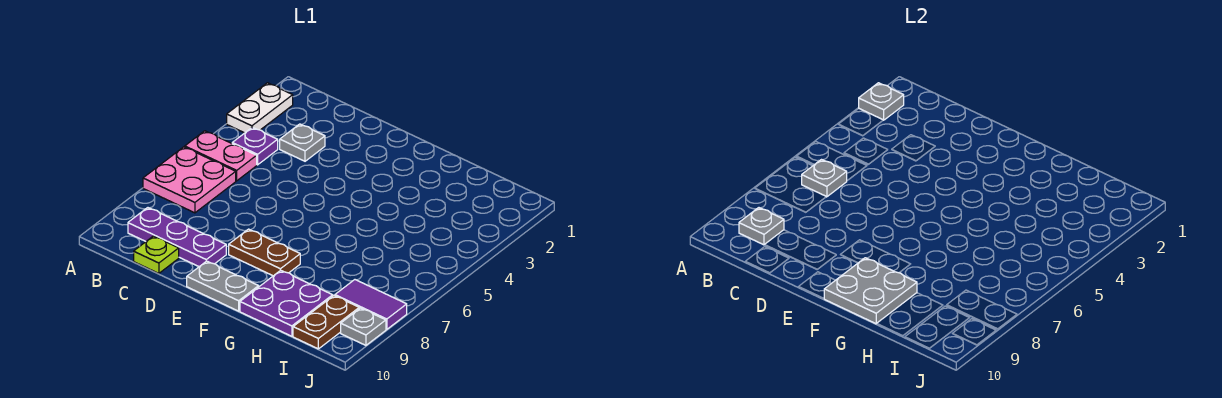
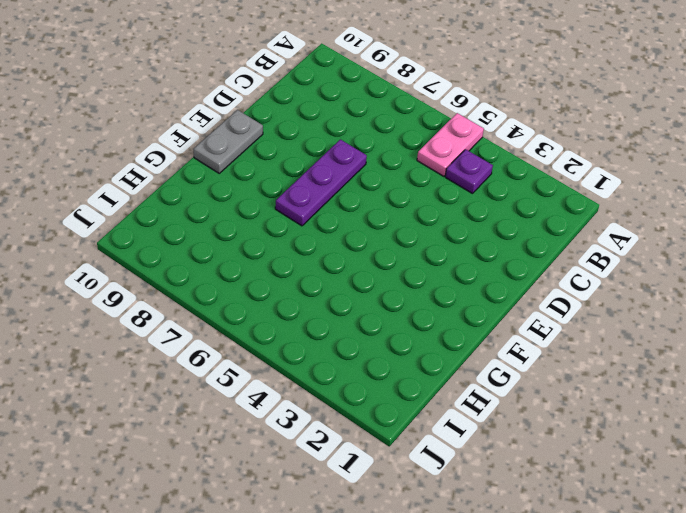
purple plate D7:F7 level 1 -> purple plate B9:D9 level 1
none -> white plate A2:A3 level 1
none -> pink plate A6:B7 level 1
none -> grey plate C3 level 1

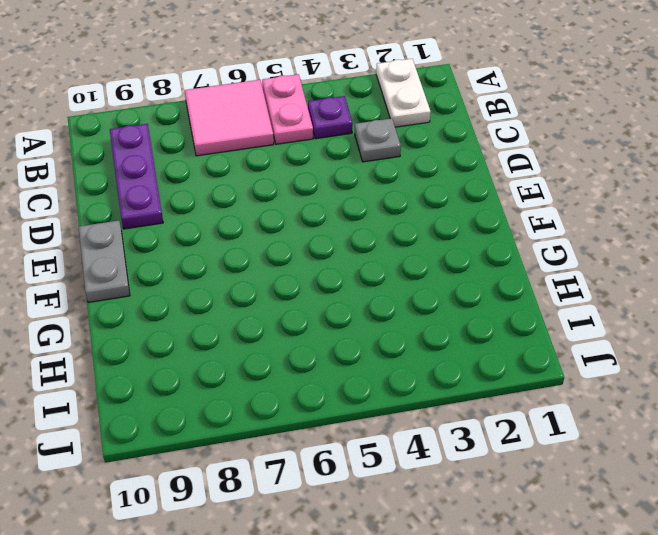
white plate A2:B2 level 1 -> white plate A2:A3 level 1
pink tile A6:B7 level 1 -> pink plate A6:B7 level 1
none -> lime plate C10 level 1
none -> brown plate E8:F8 level 1
none -> purple plate G9:H10 level 1

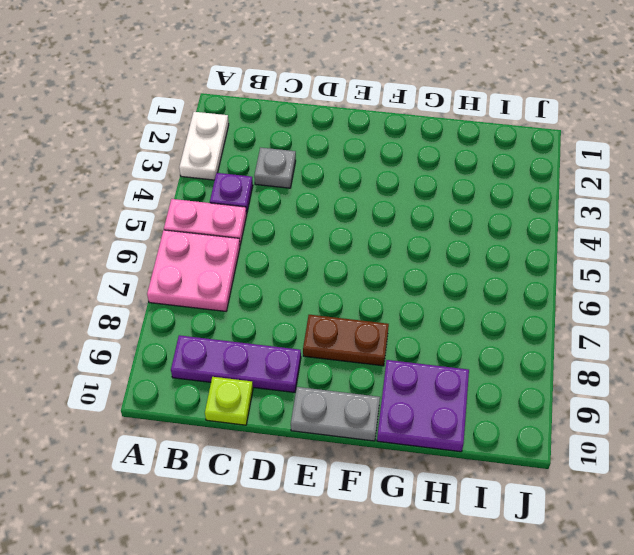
none -> purple tile I8:J8 level 1
none -> brown plate I9:I10 level 1
none -> grey plate J9 level 1

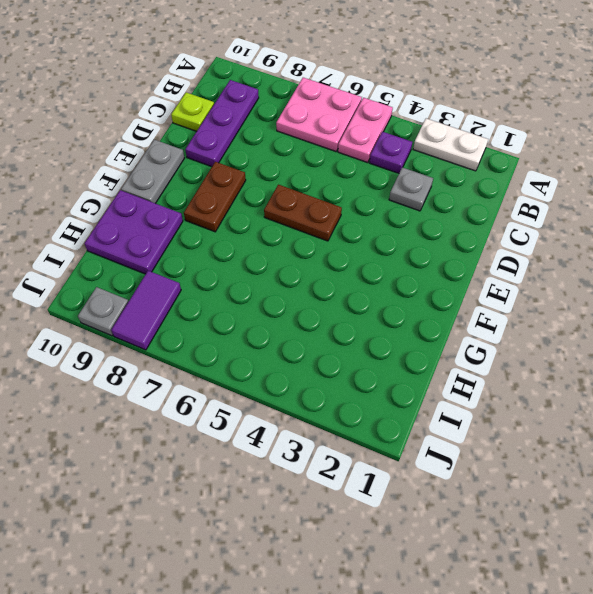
brown plate E5:E6 level 1 -> brown plate I9:I10 level 1
none -> grey plate A2 level 2
none -> grey plate B6 level 2
none -> grey plate B9 level 2

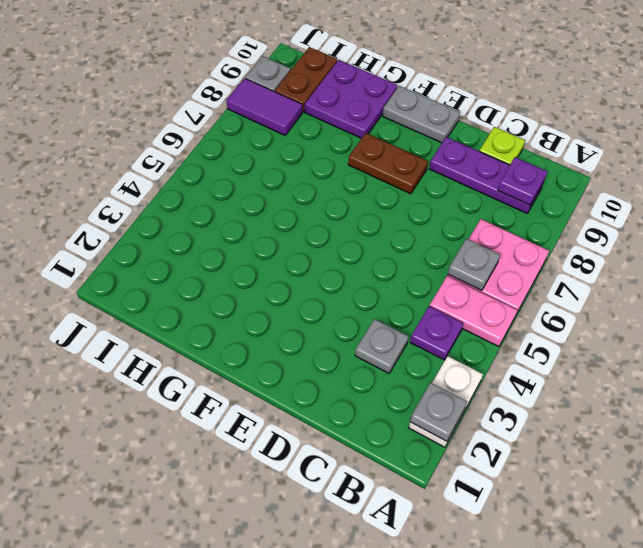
purple plate B9 level 2 -> grey plate B9 level 2
none -> grey plate F9:G10 level 2

